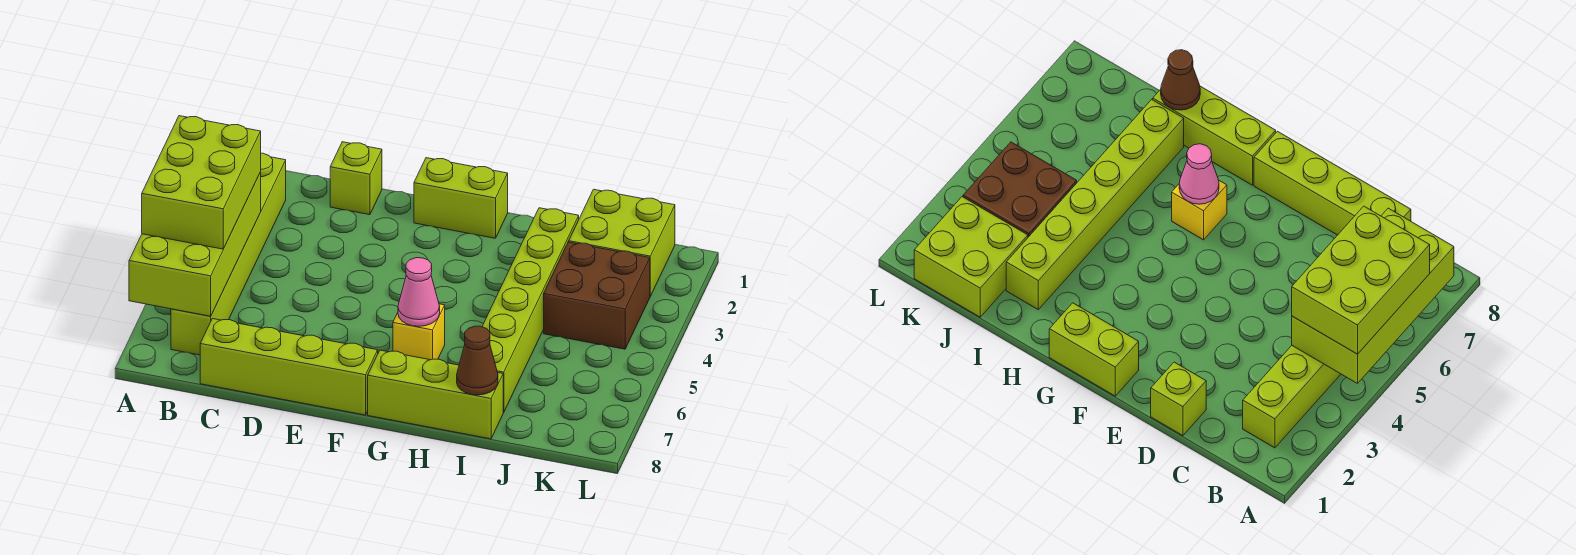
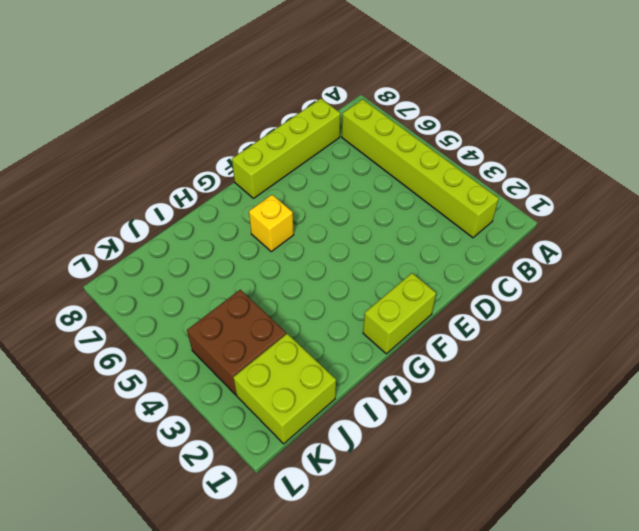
none -> lime brick D1 level 1
none -> lime brick G8:I8 level 1
none -> lime brick I2:I7 level 1

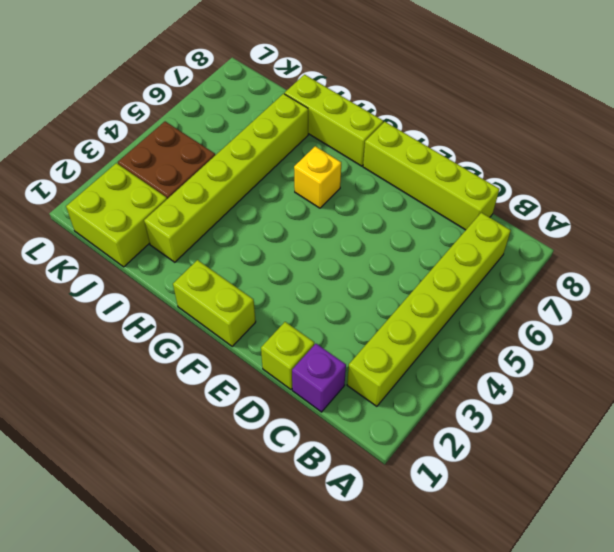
purple brick C1 level 1 -> none
none -> lime brick A4:B7 level 2
none -> pink cone G6 level 2
none -> brown cone I8 level 2

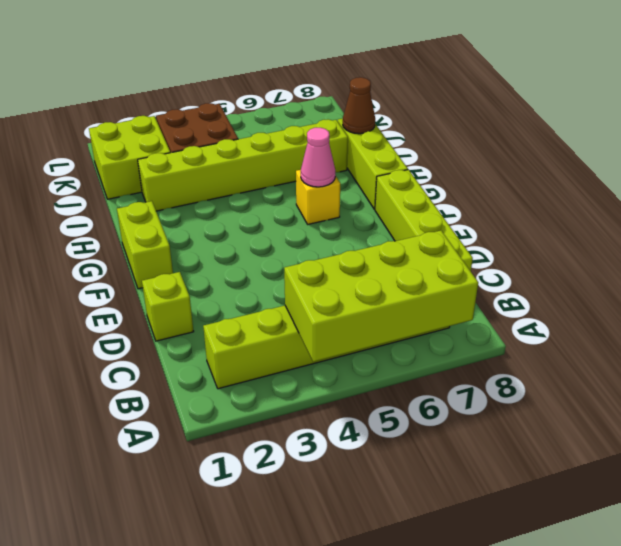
none -> lime brick A4:B6 level 3

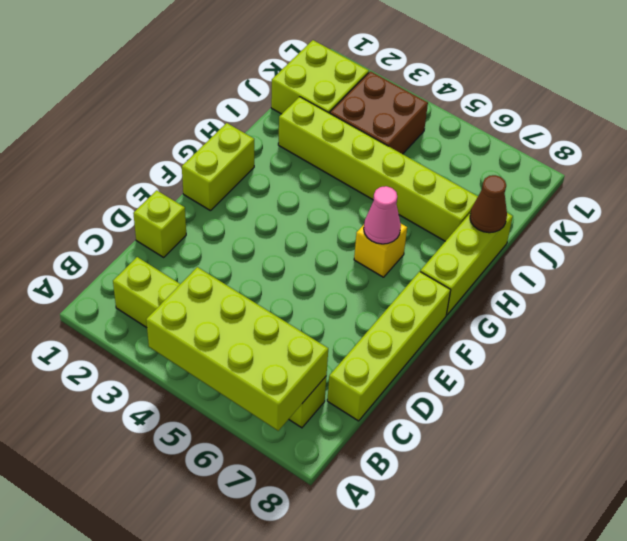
none -> lime brick A4:B6 level 3

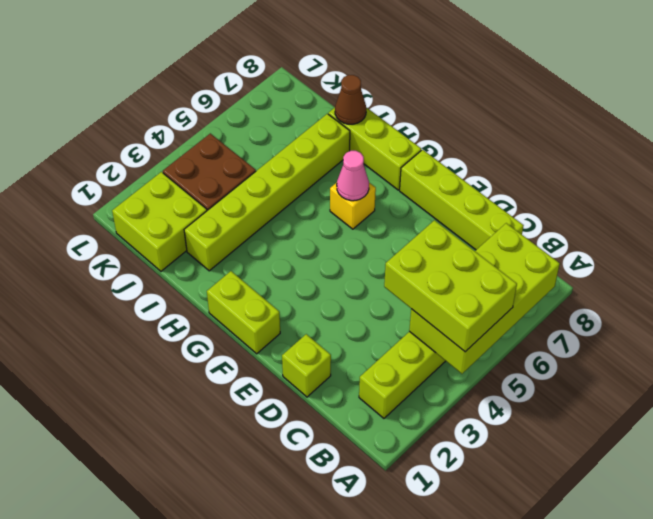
lime brick A4:C5 level 3 -> lime brick A4:B6 level 3

